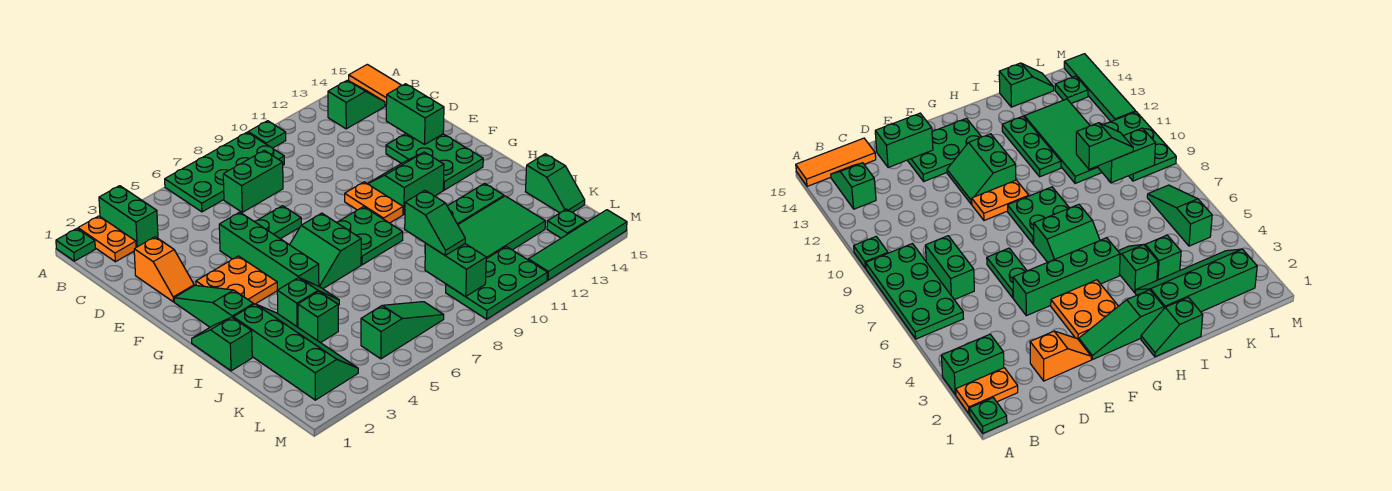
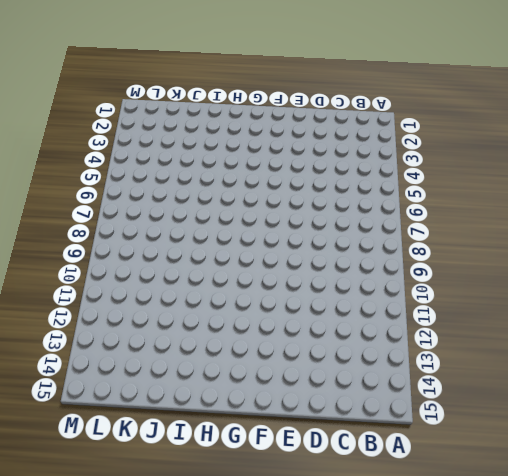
none -> green plate A1 level 1
none -> orange plate A2:B2 level 1
none -> green brick A3:B3 level 1
none -> green plate A6:B9 level 1

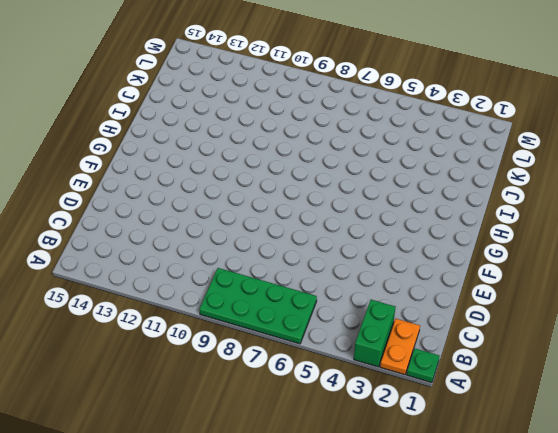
none -> green plate A10 level 1
none -> orange tile A15:C15 level 1
none -> green slope B13:B14 level 1 top 13
none -> green brick C7:C8 level 1

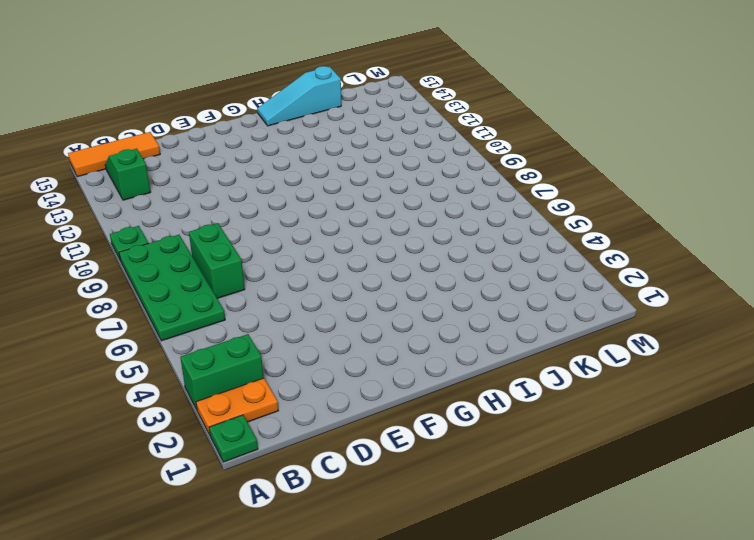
cyan slope H15:J15 level 1 top J -> green slope J15:K15 level 1 top J
none -> orange slope D2:E2 level 1 top D
none -> green brick E5:H5 level 1
none -> green plate E6:E7 level 1
none -> green plate E13:G14 level 1

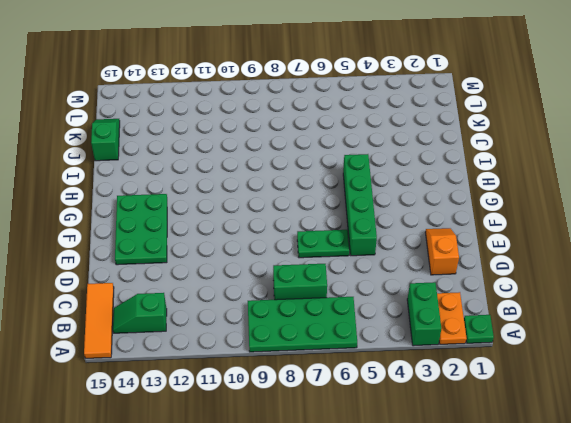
none -> green plate A10 level 1
none -> green slope F2:H2 level 1 top H
none -> orange plate F3:G4 level 1
none -> orange plate F10:G10 level 1

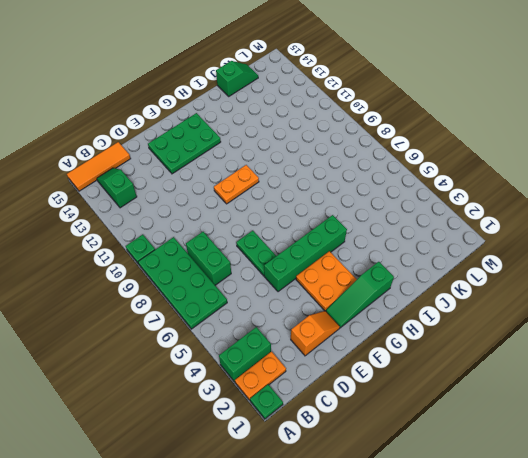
none -> green slope F11:G12 level 1 top G
none -> green slope G6:H7 level 1 top 7
none -> green plate G8:H9 level 1
none -> green slope H1:I1 level 1 top I

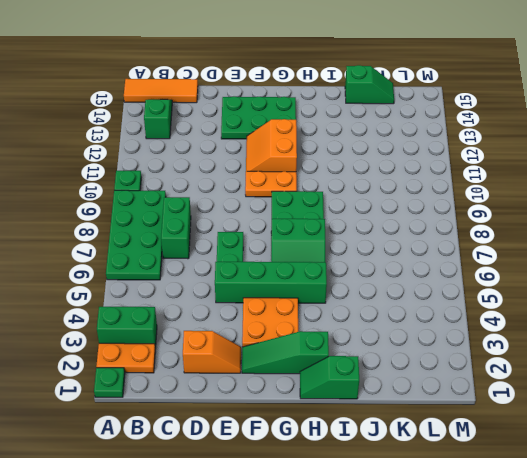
orange slope F11:G12 level 1 top G -> green slope F11:G12 level 1 top G
none -> green slope I2:L3 level 1 top 2
none -> green slope I4:I5 level 1 top 4
none -> green plate I11:I13 level 1
none -> green brick J4 level 1

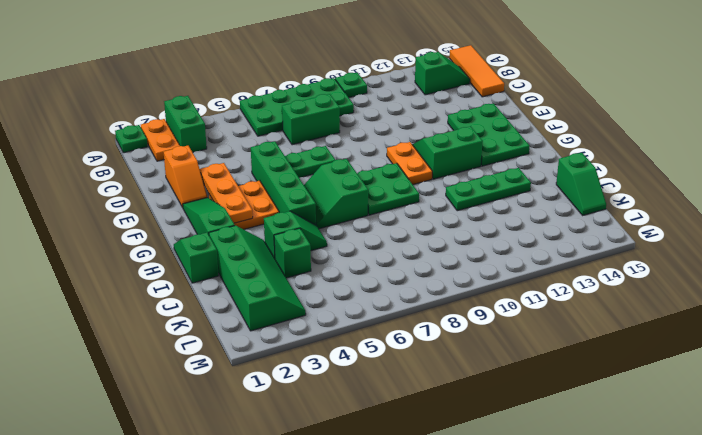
orange plate E3:G3 level 2 -> none
none -> green tile J10:K13 level 1
none -> green slope L5:L7 level 1 top 5
none -> green plate L9:M11 level 1
none -> green plate L14 level 1

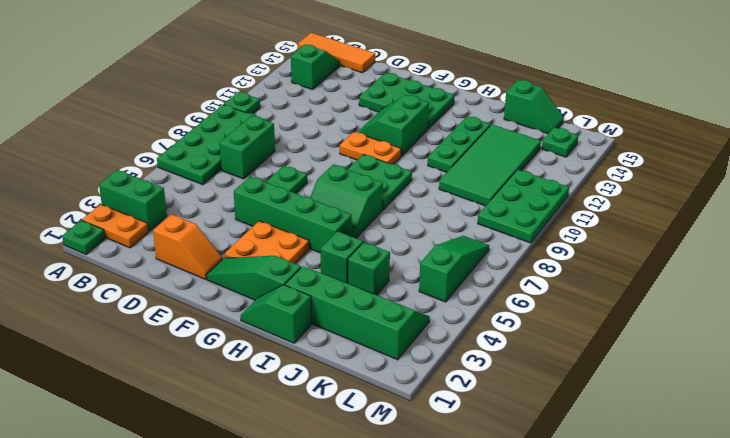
none -> green tile M12:M15 level 1
none -> green brick D14:E14 level 2
none -> green brick K9:L9 level 2
none -> green slope J9:K9 level 3 top J

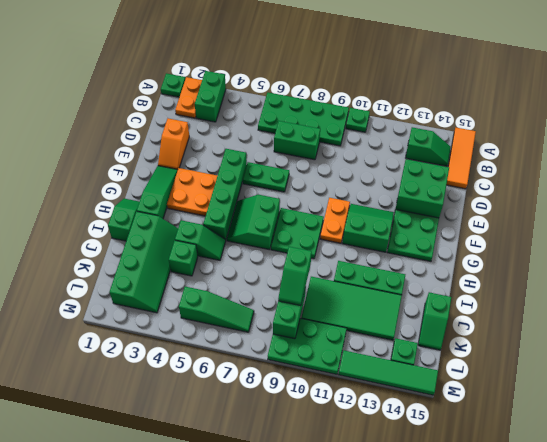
green brick D13:E14 level 2 -> green brick D14:E14 level 2

